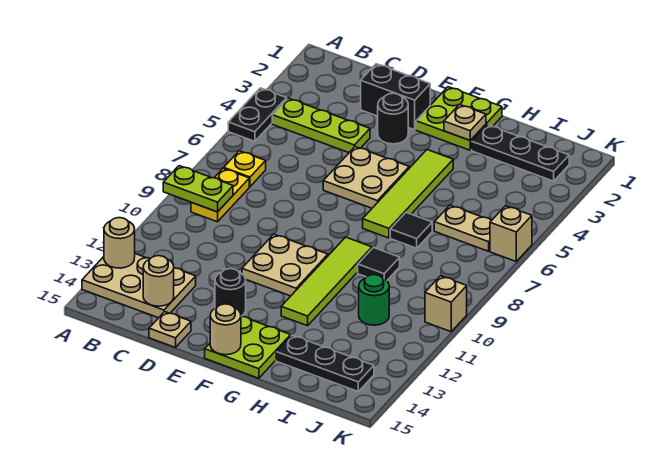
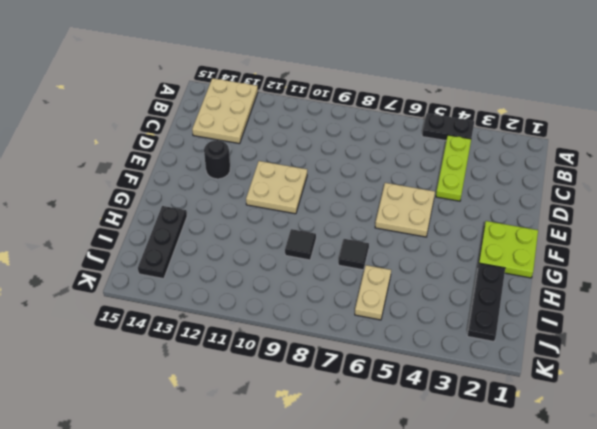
none -> yellow plate B7 level 1
none -> yellow plate B8:B9 level 1
none -> black brick D2:E2 level 1

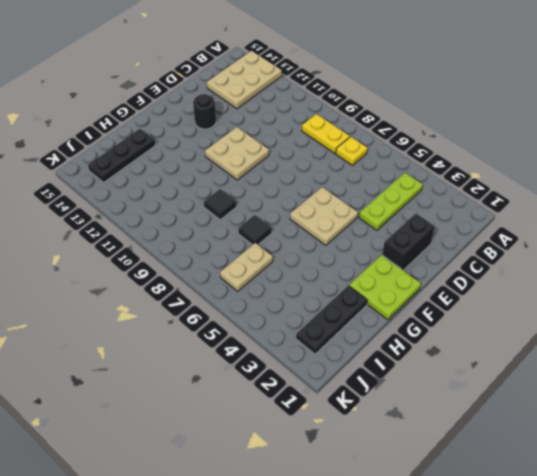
none -> black plate A4:A5 level 1
none -> tan plate D15 level 1
none -> black round brick E3 level 1

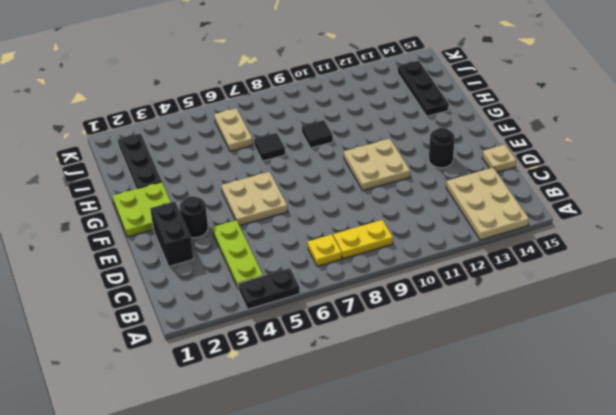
none -> lime plate F14:G15 level 1
none -> lime tile G4:G7 level 1
none -> lime tile G9:G12 level 1

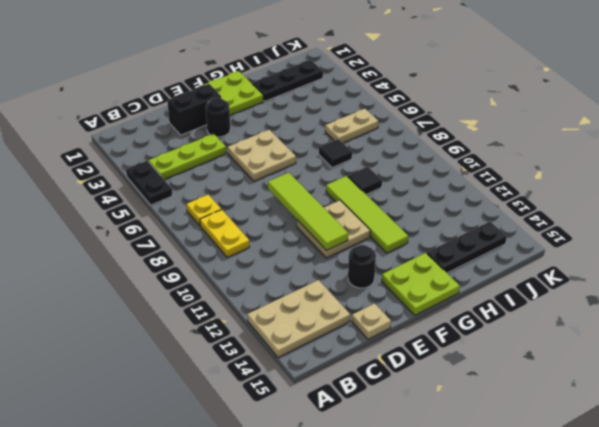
lime tile E8:E11 level 2 -> lime tile G4:G7 level 1
none -> green round brick I11 level 1
none -> tan brick K6 level 1
none -> tan brick K10 level 1

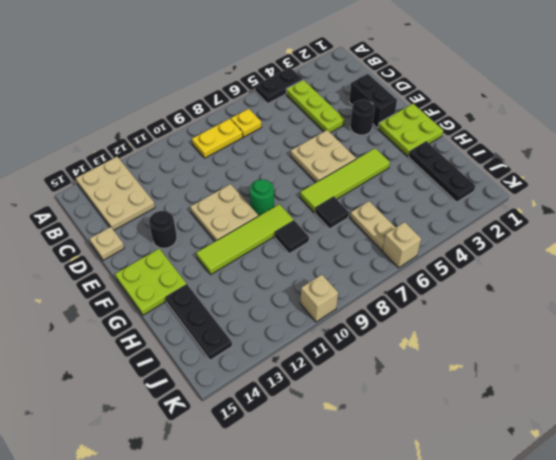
green round brick F9 level 1 -> green round brick I11 level 1
none -> lime plate A9:B9 level 2
none -> tan round brick A13 level 2
none -> tan round brick C14 level 2

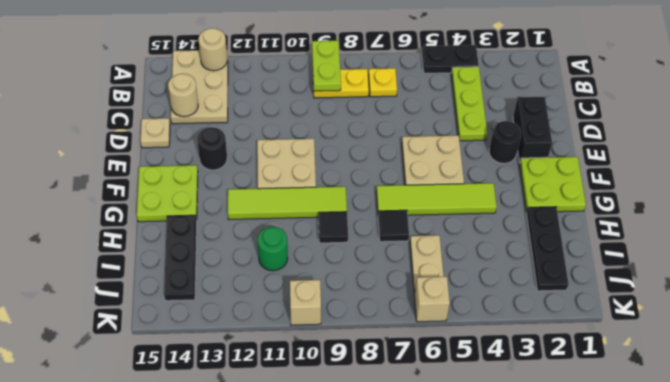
none -> tan round brick F15 level 2
none -> tan plate G2 level 2

